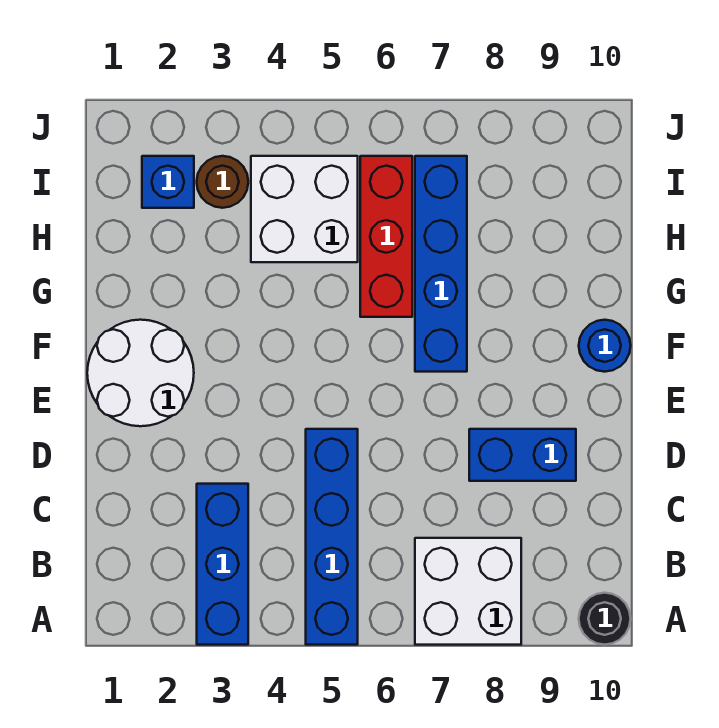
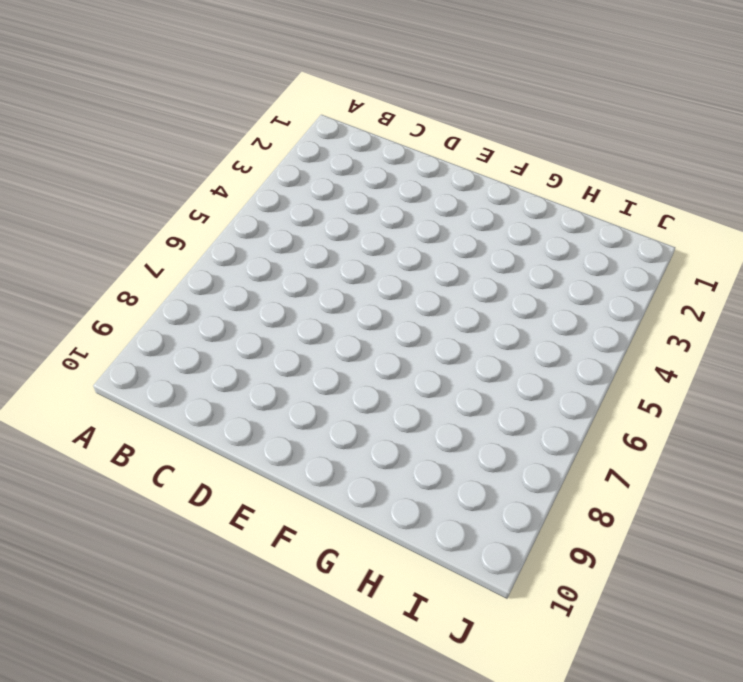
none -> blue brick A3:C3 level 1
none -> blue brick A5:D5 level 1
none -> white brick A7:B8 level 1

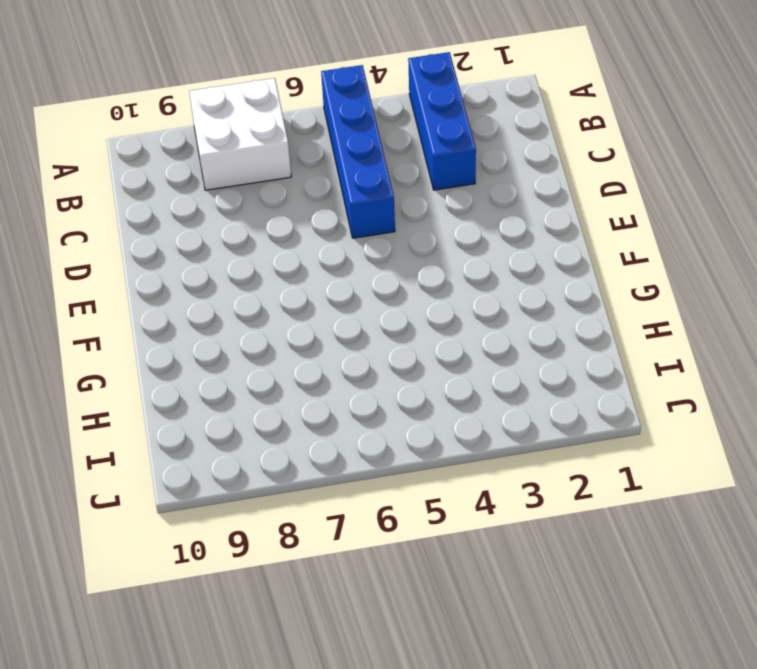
none -> black round brick A10 level 1
none -> blue brick D8:D9 level 1
none -> white round brick E1:F2 level 1

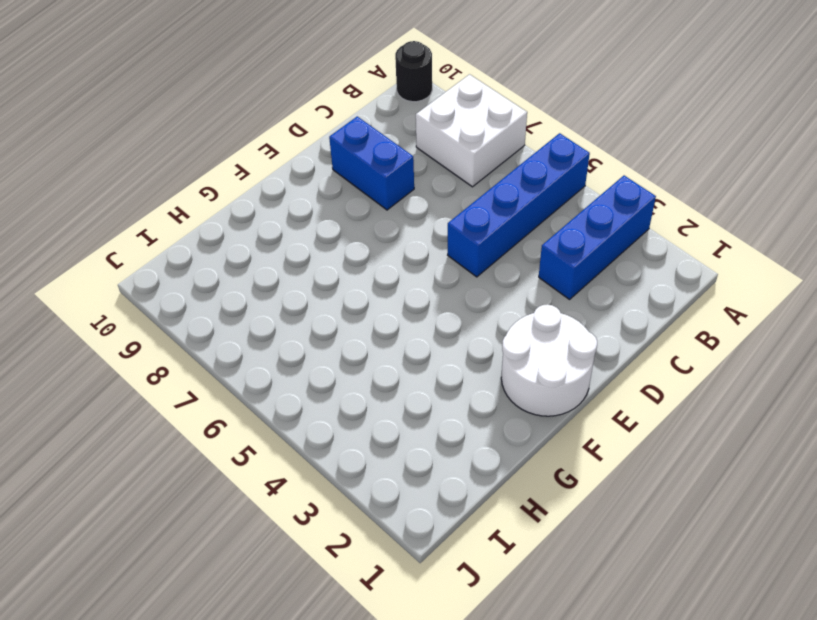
none -> blue brick F7:I7 level 1
none -> blue round brick F10 level 1
none -> red brick G6:I6 level 1

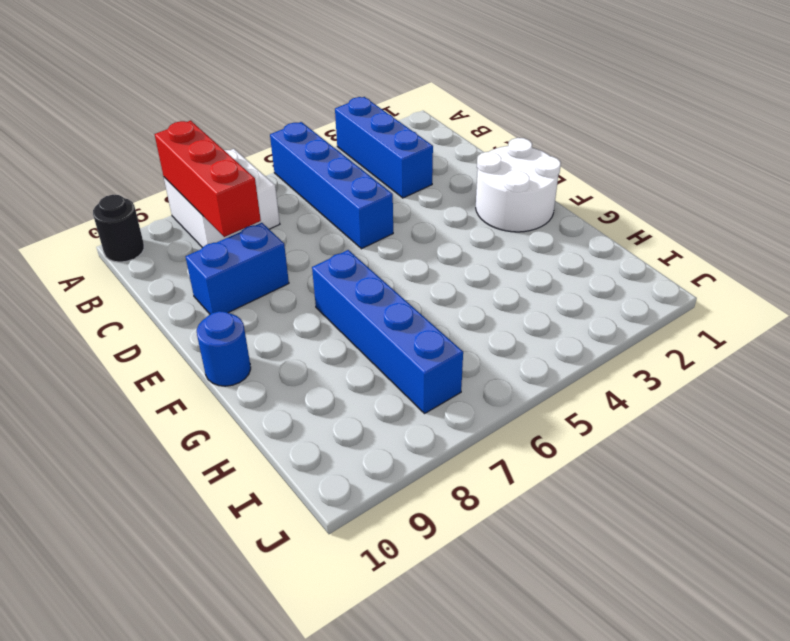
red brick A8:C8 level 2 -> red brick G6:I6 level 1
none -> white brick H4:I5 level 1
none -> blue brick I2 level 1
none -> brown round brick I3 level 1

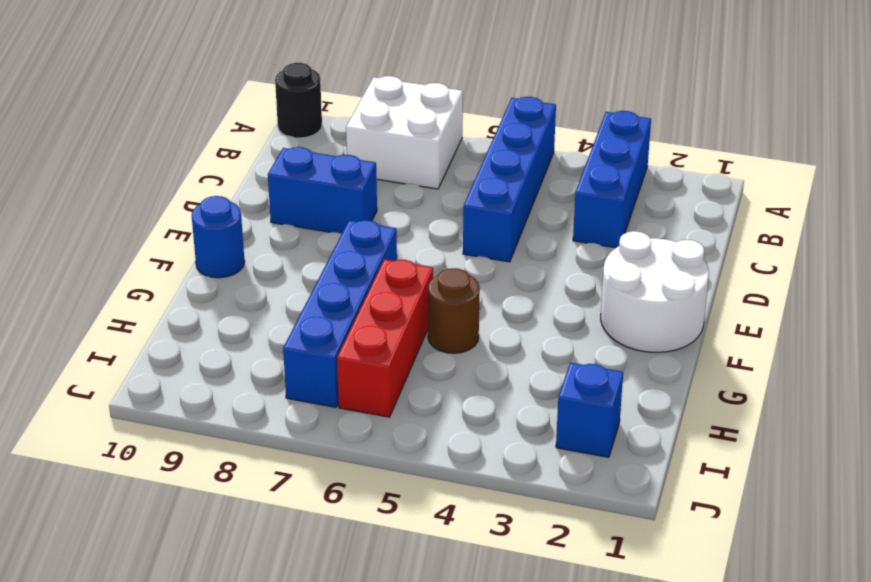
brown round brick G5 level 1 -> brown round brick I3 level 1
none -> white brick H4:I5 level 1

